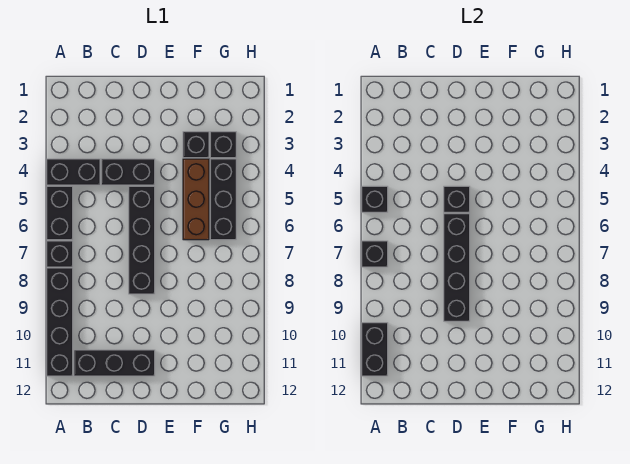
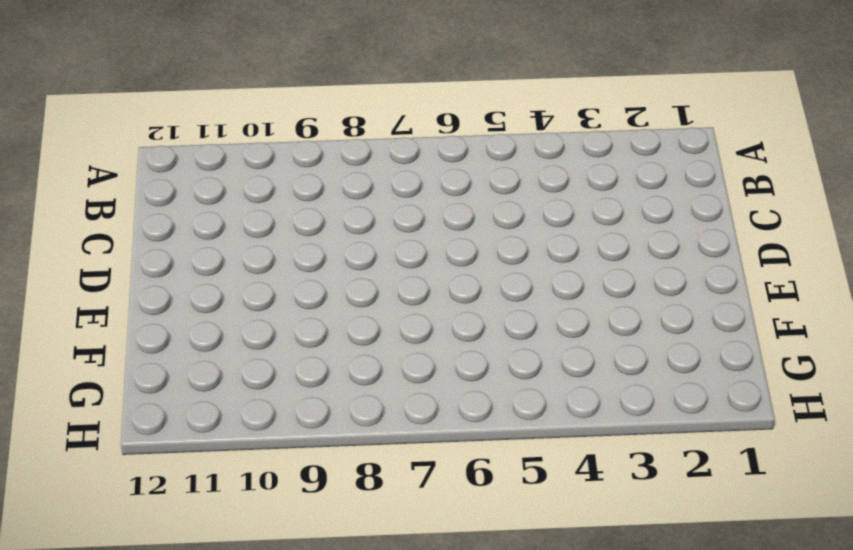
none -> black brick A4:B4 level 1
none -> black brick A5:A6 level 1
none -> black brick A7 level 1

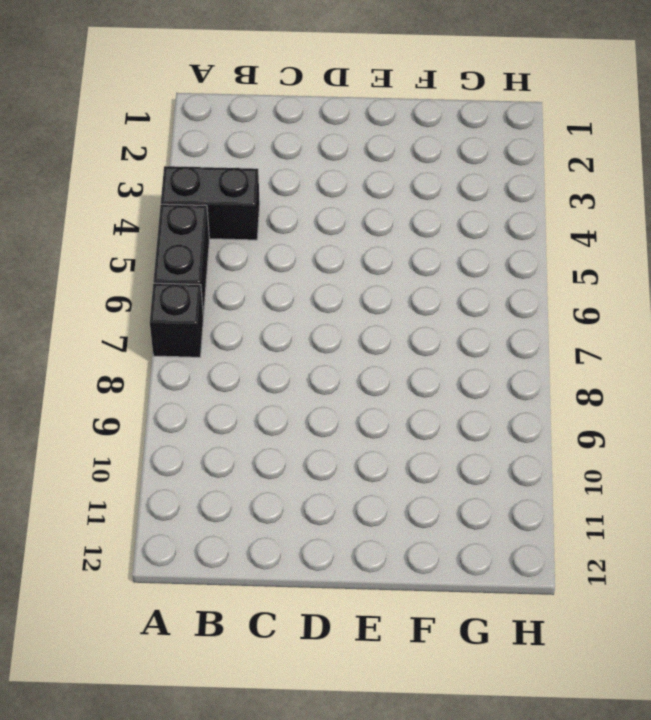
none -> black brick A8:A11 level 1
none -> black brick B11:D11 level 1
none -> black brick C4:D4 level 1

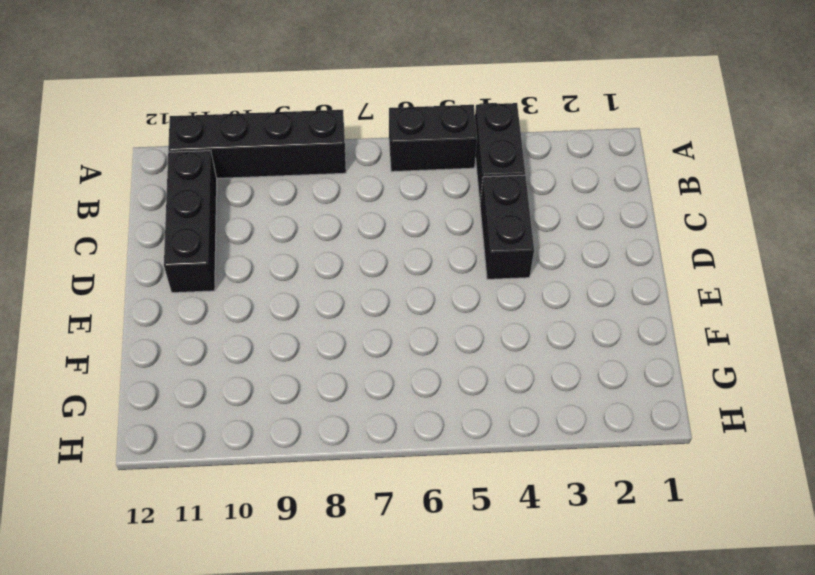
none -> black brick A7 level 1
none -> black brick D5:D8 level 1
none -> black brick F3 level 1

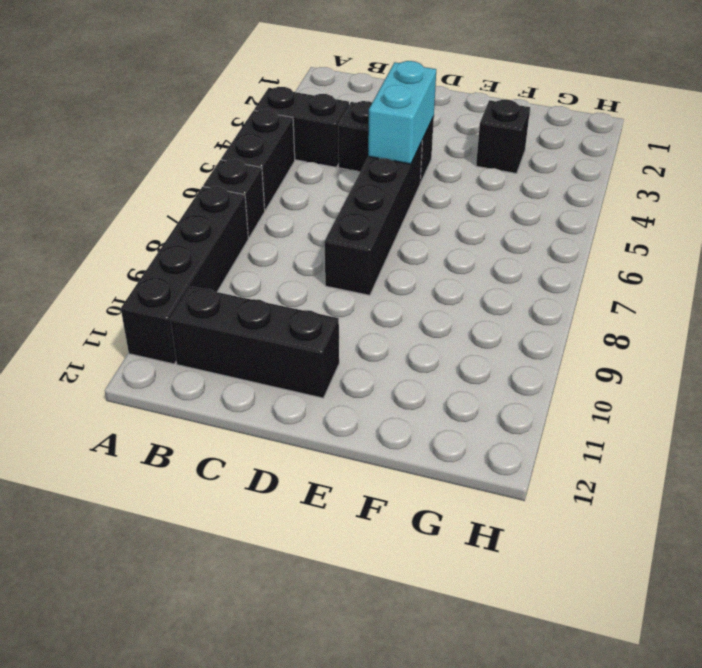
cyan brick D4:D5 level 2 -> black brick D5 level 2
none -> brown brick F4:F6 level 1
none -> black brick G3 level 1
none -> black brick G4:G6 level 1

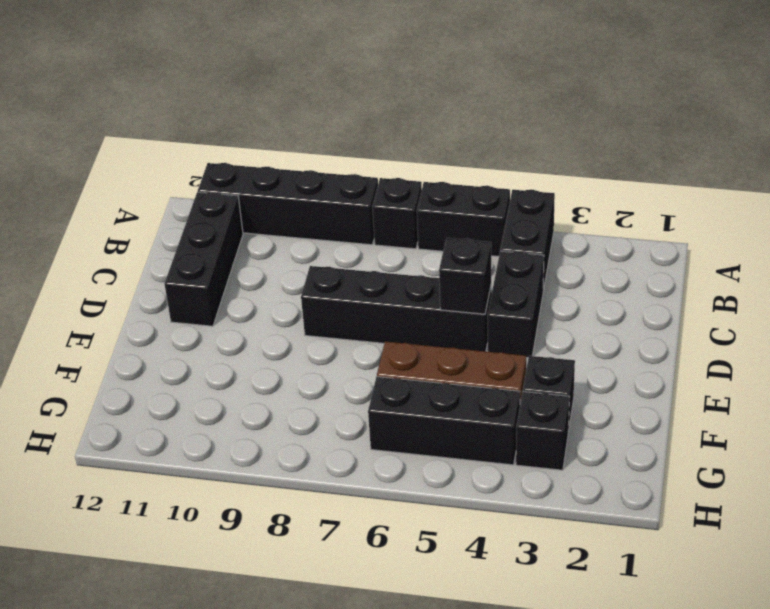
none -> black brick A5 level 2
none -> black brick A7 level 2
none -> black brick A10:A11 level 2

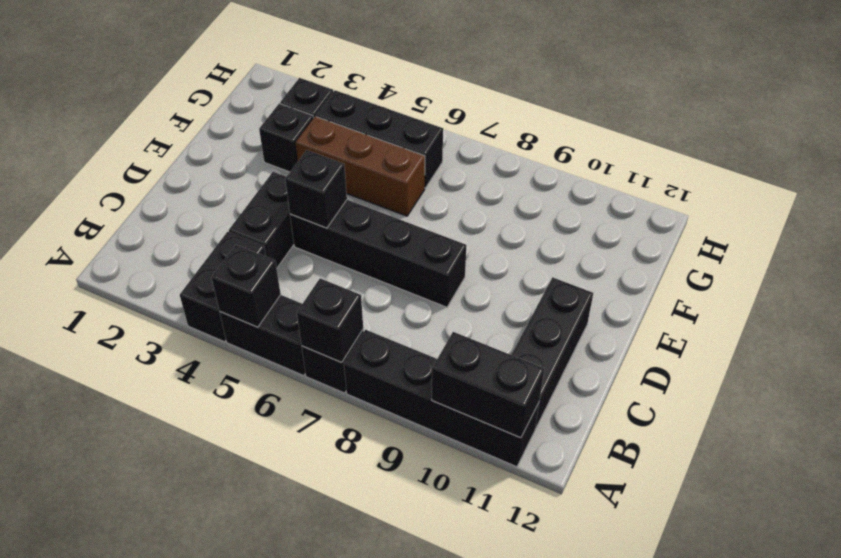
none -> black brick D6:D9 level 2

